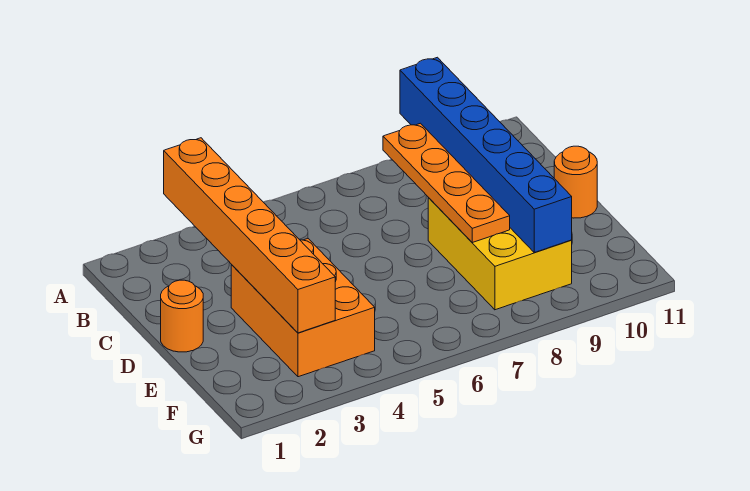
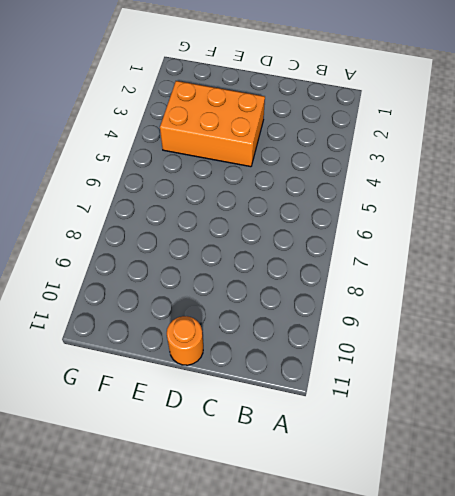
none -> orange round brick D1 level 1
none -> yellow brick D8:F9 level 1

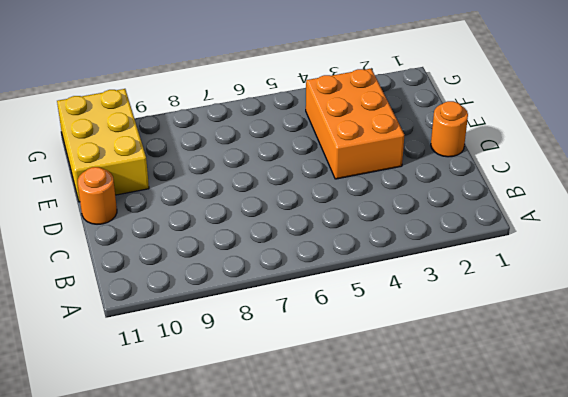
yellow brick E10:G11 level 1 -> yellow brick D8:F9 level 1
none -> orange brick A3:F3 level 2
none -> blue brick A9:F9 level 2

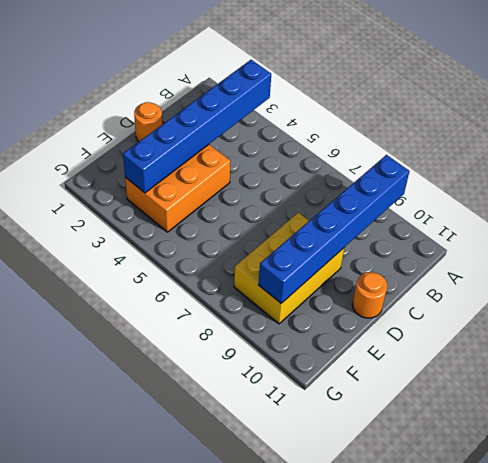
blue brick A3:F3 level 2 -> orange brick A3:F3 level 2
none -> orange plate B8:E8 level 2

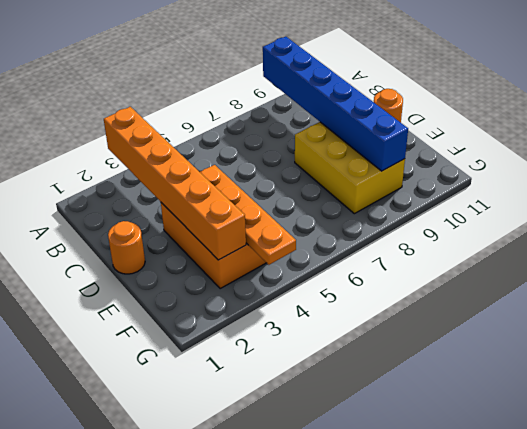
orange plate D4:G4 level 2 -> orange plate B8:E8 level 2

